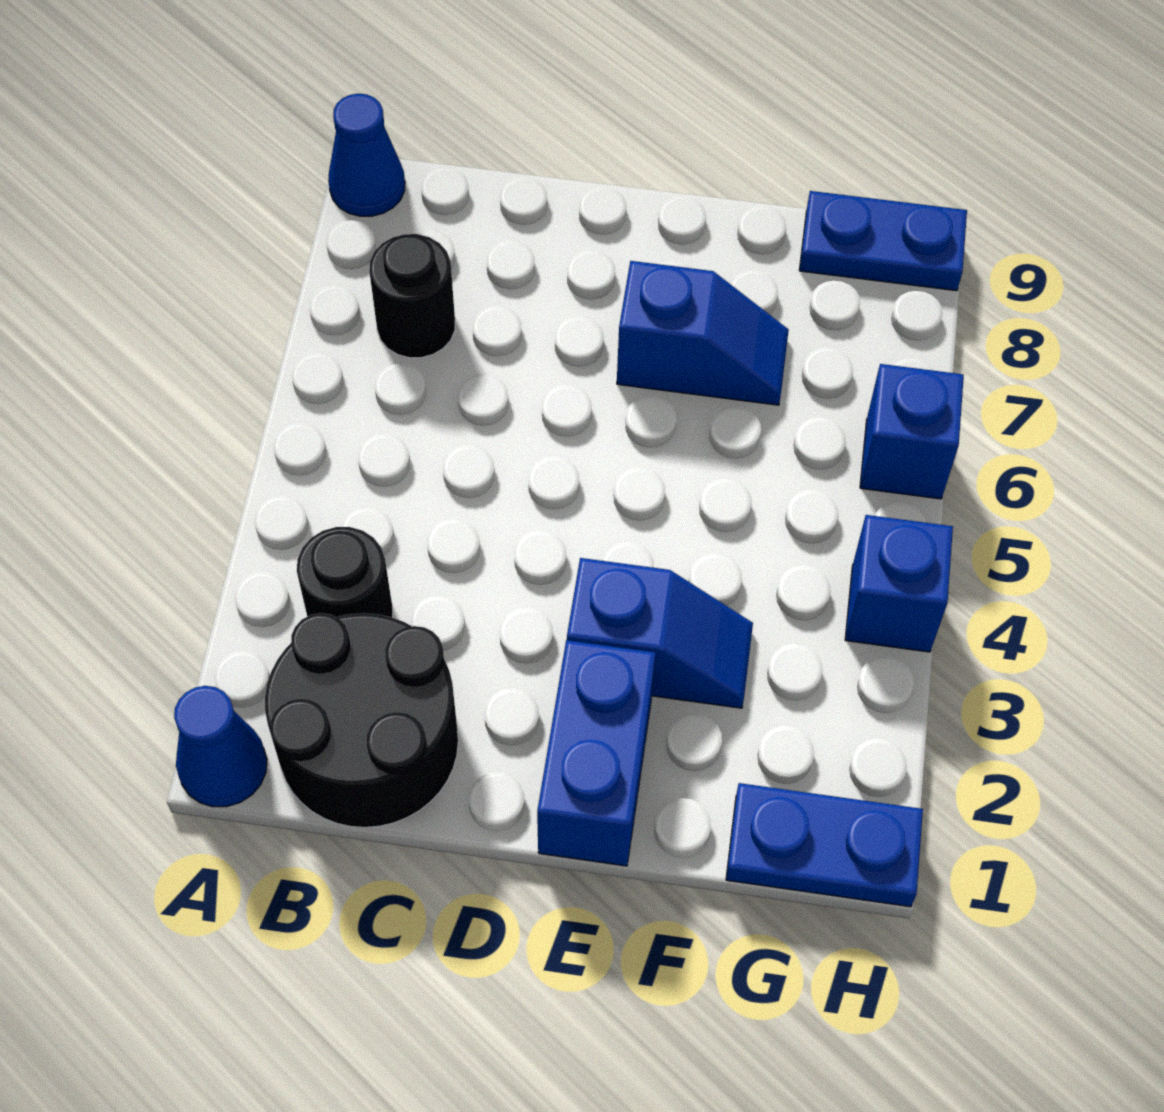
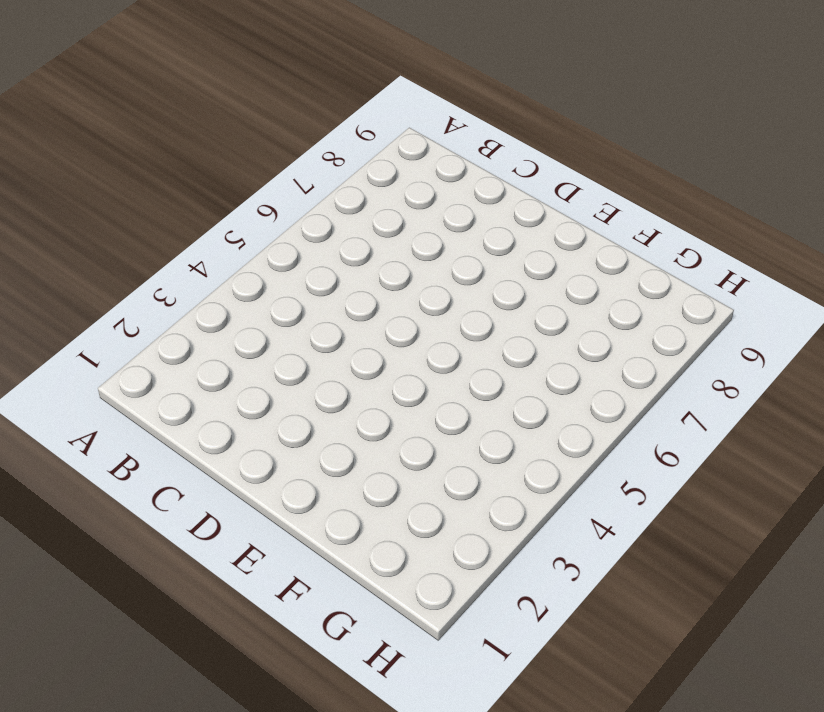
none -> blue cone A1 level 1
none -> blue cone A9 level 1
none -> black round brick B1:C2 level 1

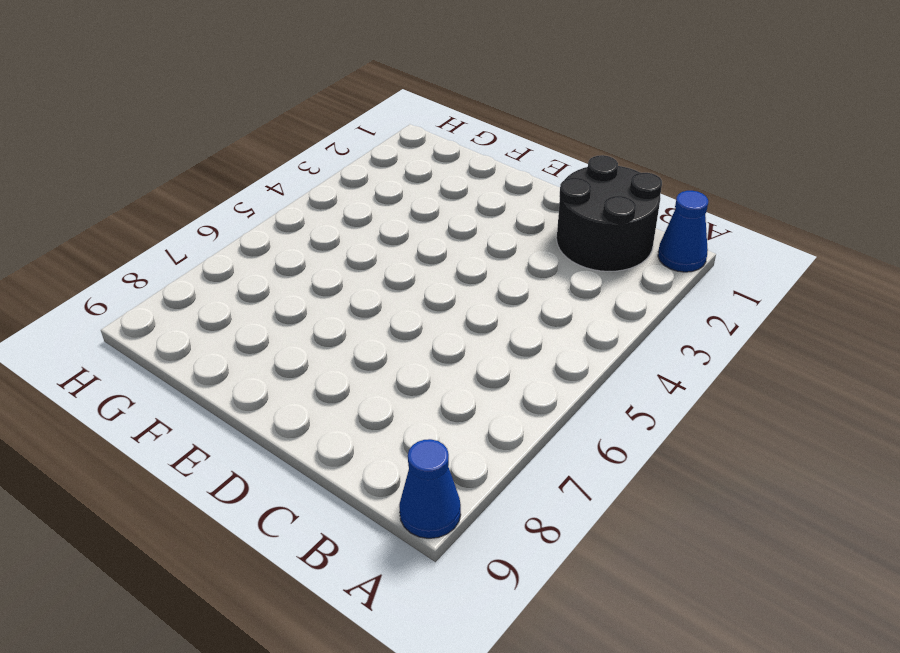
none -> black round brick B3 level 1
none -> black round brick B7 level 1
none -> blue brick E1:E2 level 1

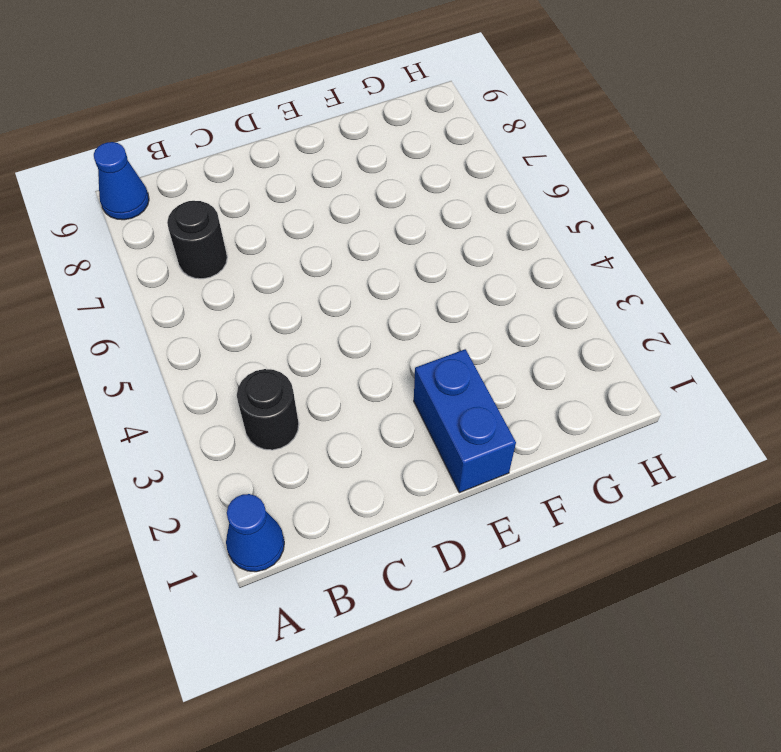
none -> black round brick B1:C2 level 1
none -> blue slope E3:F3 level 1 top E
none -> blue slope E7:F7 level 1 top E

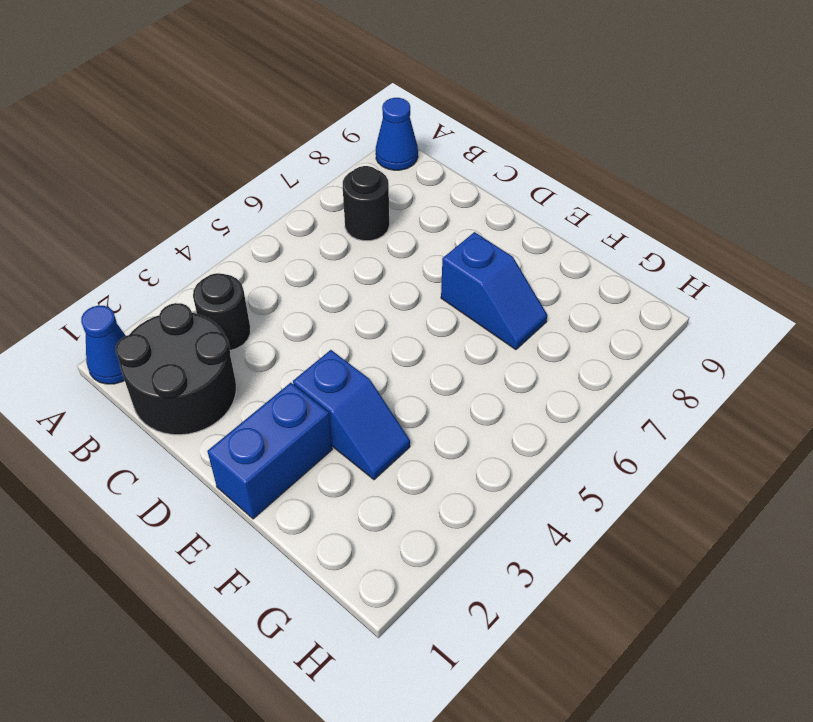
none -> blue plate G1:H1 level 1
none -> blue plate G9:H9 level 1
none -> blue brick H4 level 1

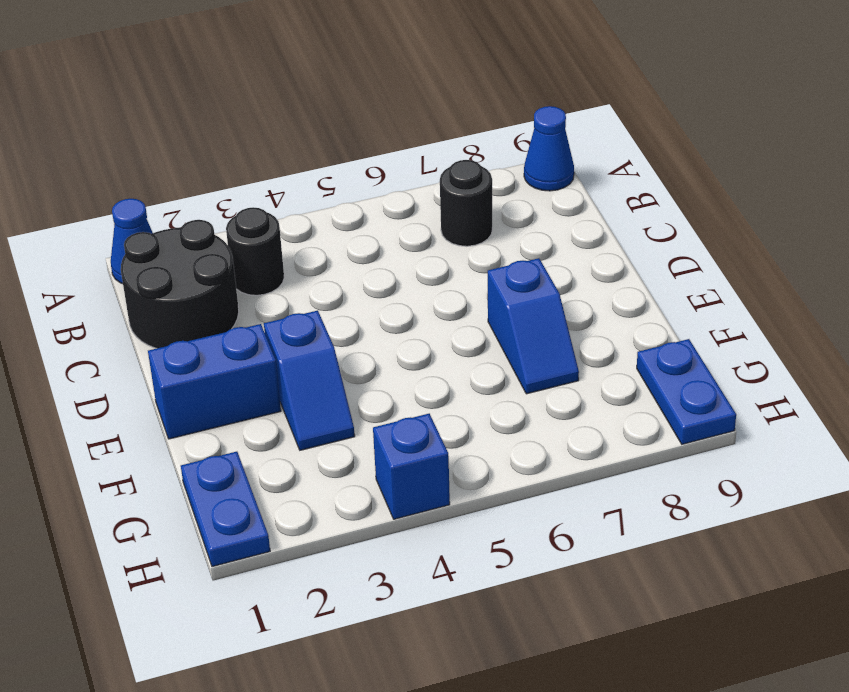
none -> blue brick H6 level 1

